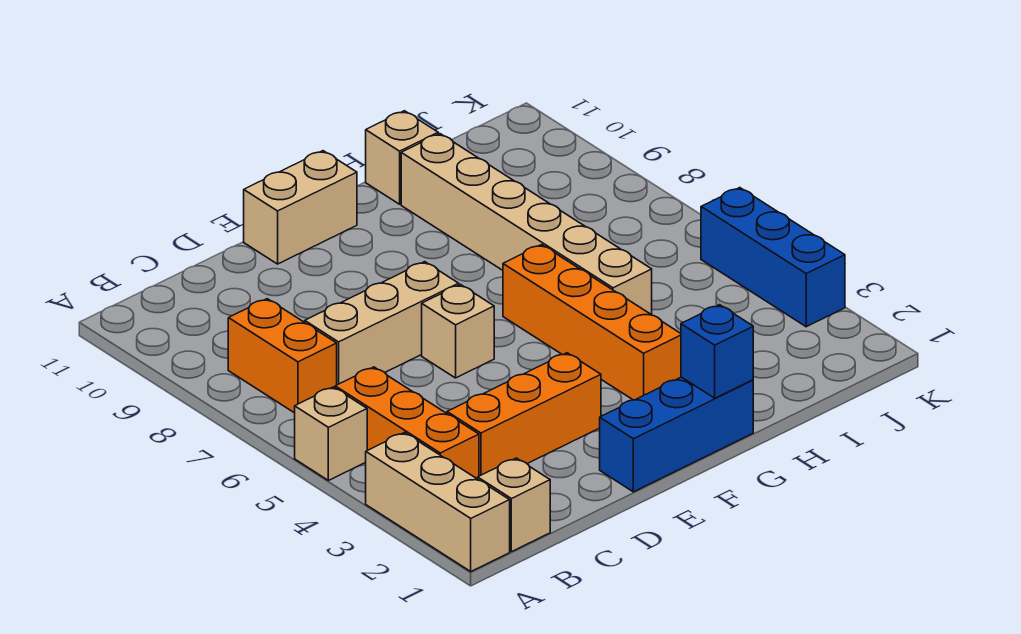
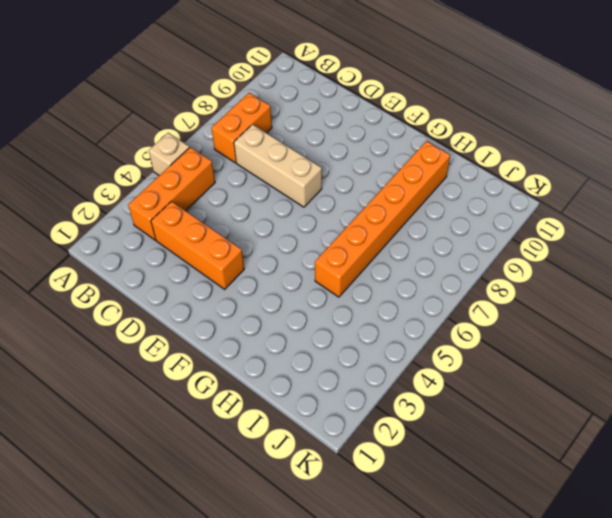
orange brick H5:H10 level 1 -> tan brick H5:H10 level 1
none -> tan brick A1:A3 level 1
none -> tan brick B1 level 1
none -> blue brick E1:G1 level 1

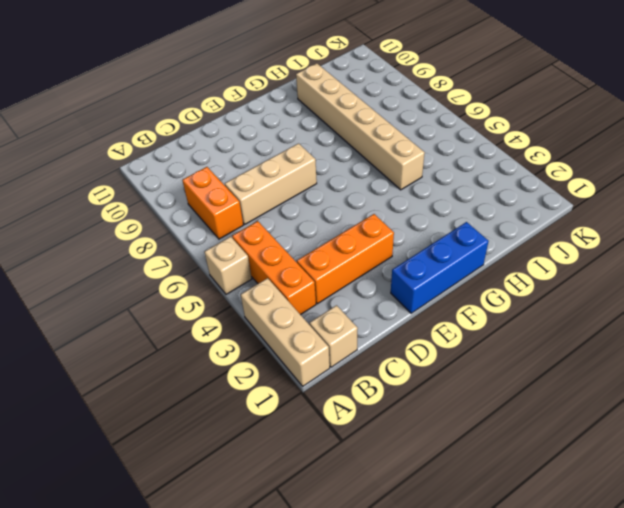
none -> tan brick E6 level 1
none -> tan brick E11:F11 level 1
none -> orange brick G3:G6 level 1

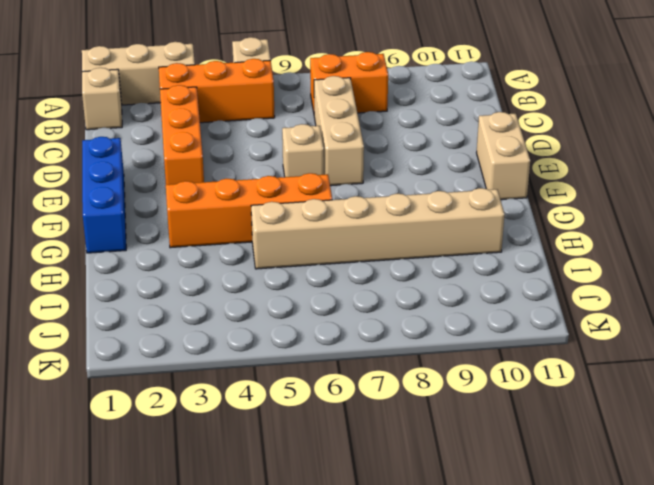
none -> tan brick H11 level 1
none -> blue brick K3:K5 level 1
none -> blue brick G1 level 2

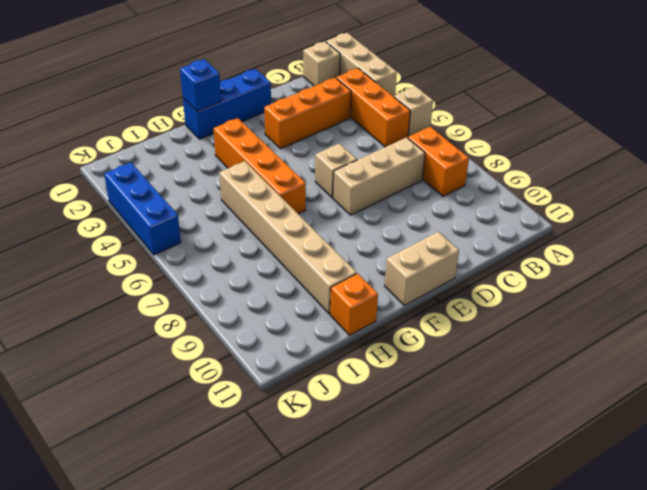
orange brick H11 level 1 -> tan brick H11 level 1

